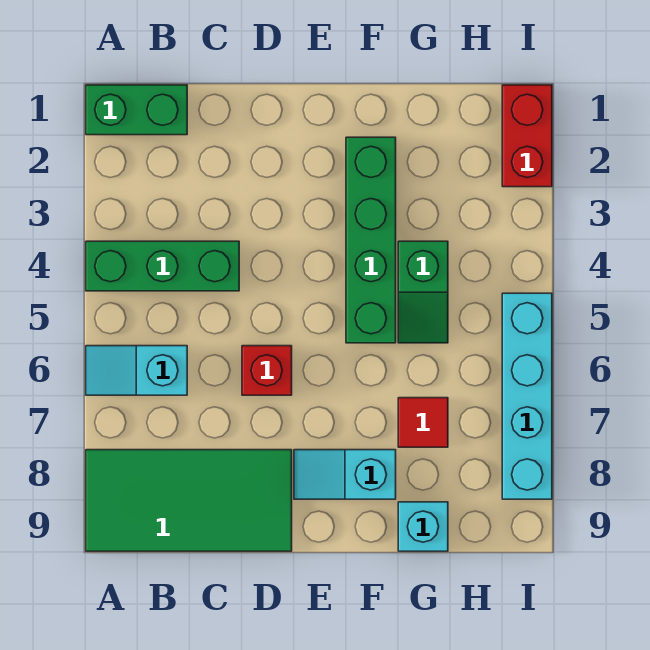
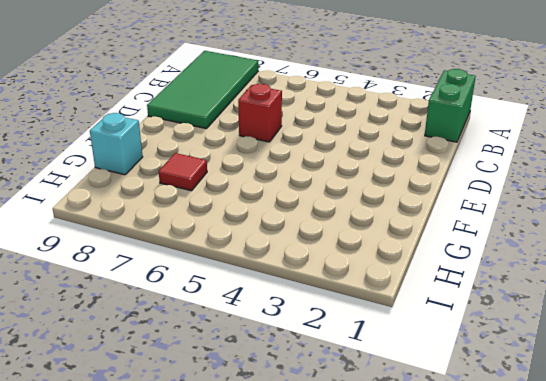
none -> green brick A4:C4 level 1
none -> cyan slope A6:B6 level 1 top B
none -> cyan slope E8:F8 level 1 top F

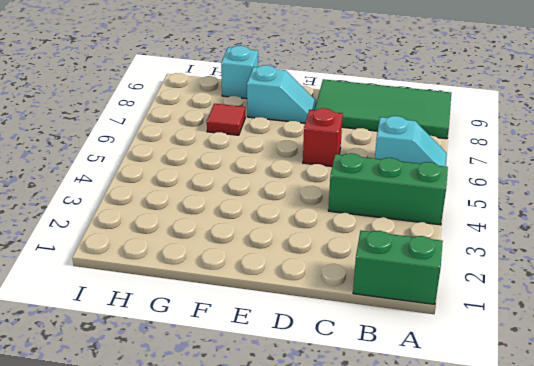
none -> green brick F2:F5 level 1
none -> green slope G4:G5 level 1 top 4
none -> red brick I1:I2 level 1

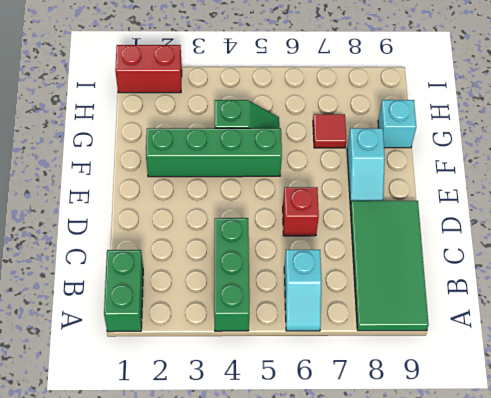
none -> cyan brick I5:I8 level 1

